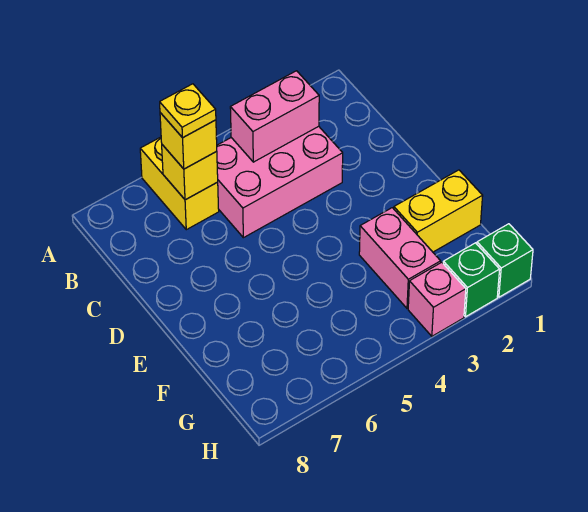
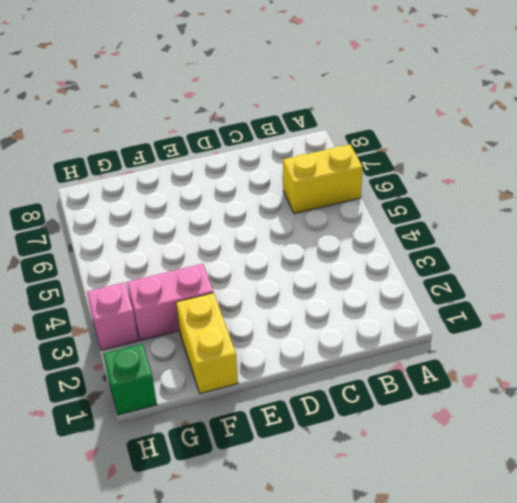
none -> pink brick B3:C5 level 1
none -> green brick H2 level 1

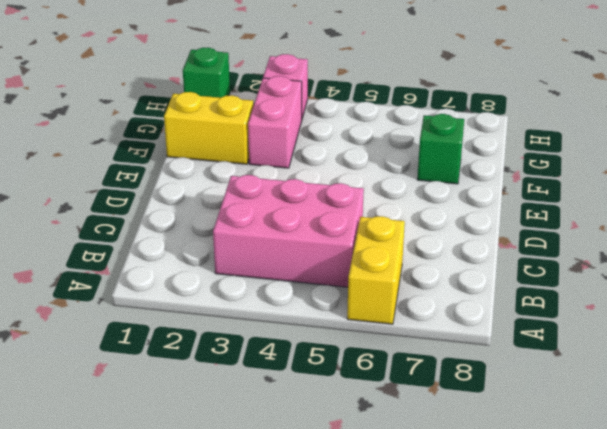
green brick F7 level 1 -> green brick H2 level 1
none -> pink brick B3:B4 level 2
none -> yellow brick B6 level 2

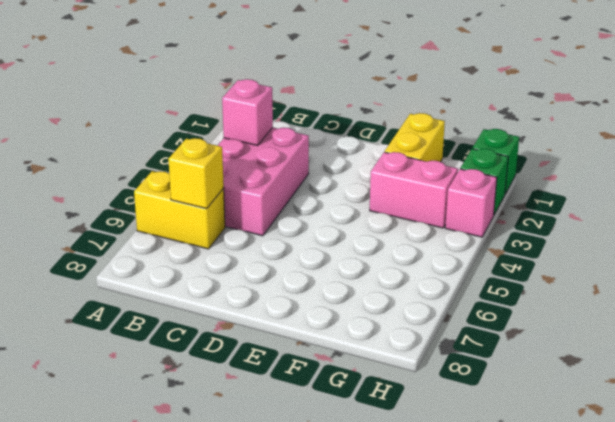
pink brick B3 level 2 -> pink brick B3:B4 level 2
none -> yellow brick B6 level 3
none -> yellow plate B6 level 4

